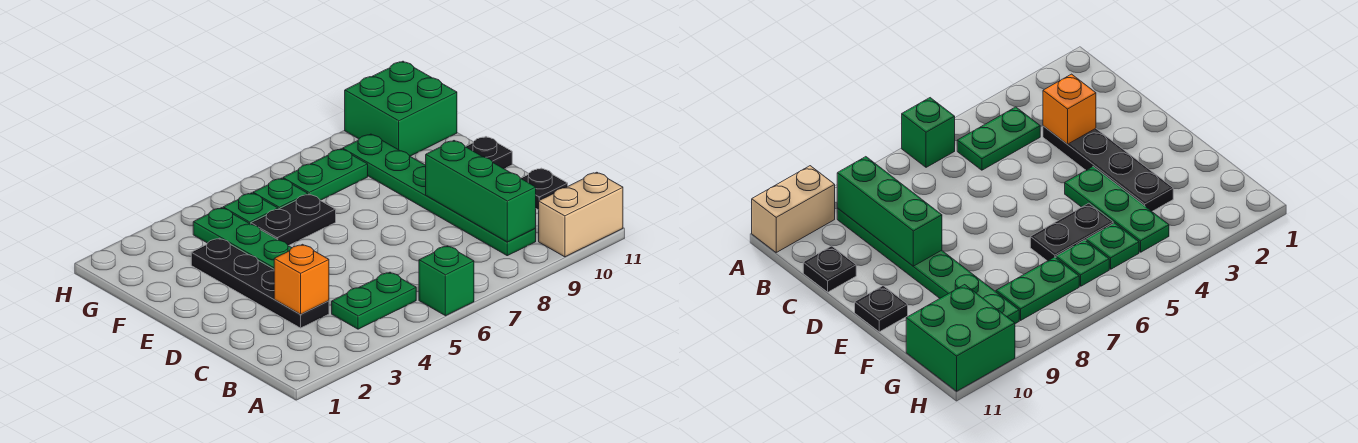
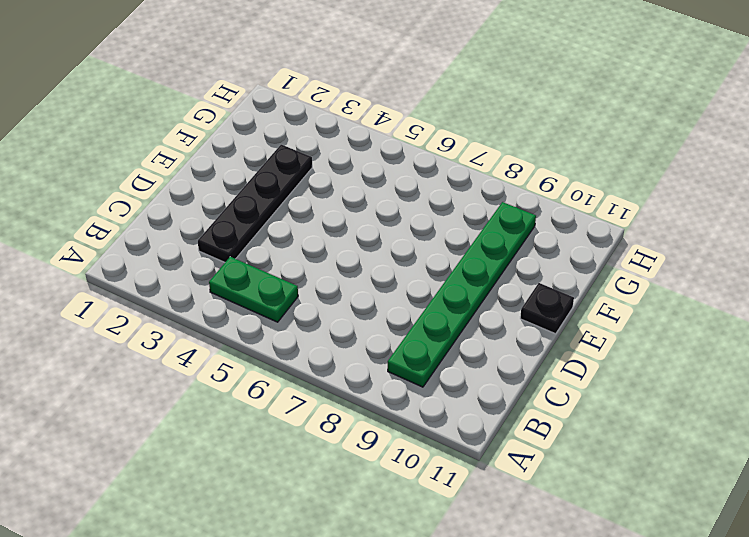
none -> green brick A6 level 1
none -> tan brick A10:A11 level 1
none -> black plate C11 level 1

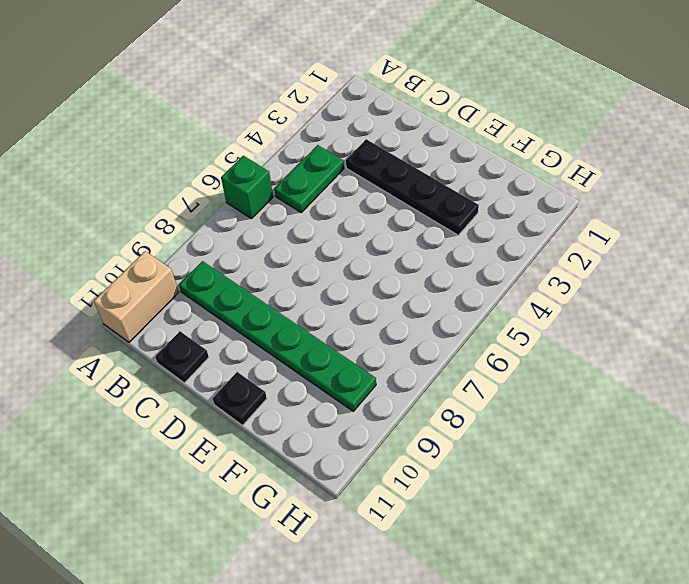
none -> green plate E4:G4 level 1
none -> black plate F5:F6 level 1
none -> green plate G5 level 1

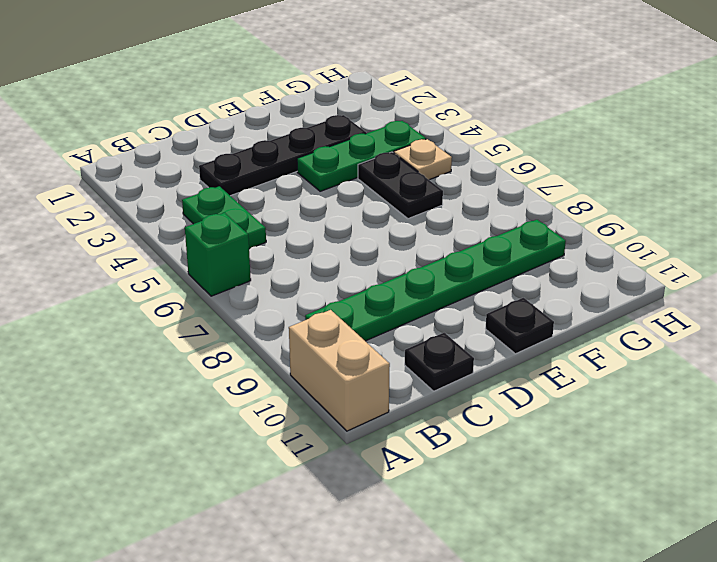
tan plate G5 level 1 -> green plate G5 level 1
none -> green plate G6 level 1
none -> green plate G7:G8 level 1
none -> green brick G10:H11 level 1

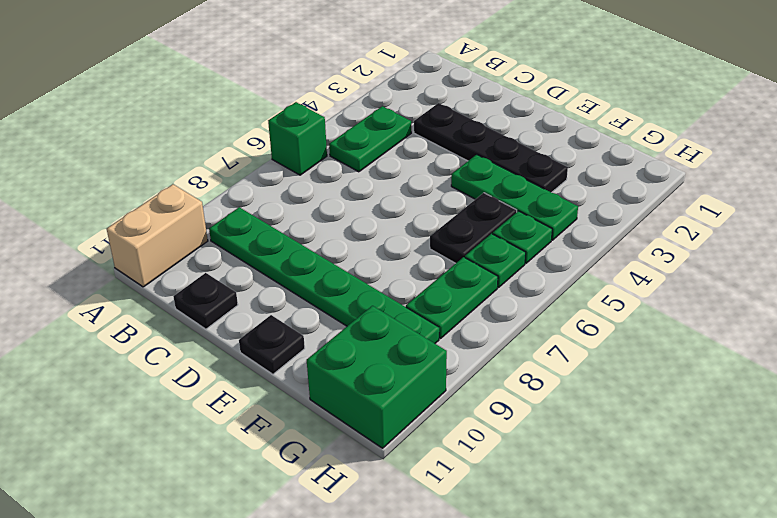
none -> green brick B9:D9 level 2
none -> orange brick C3 level 2

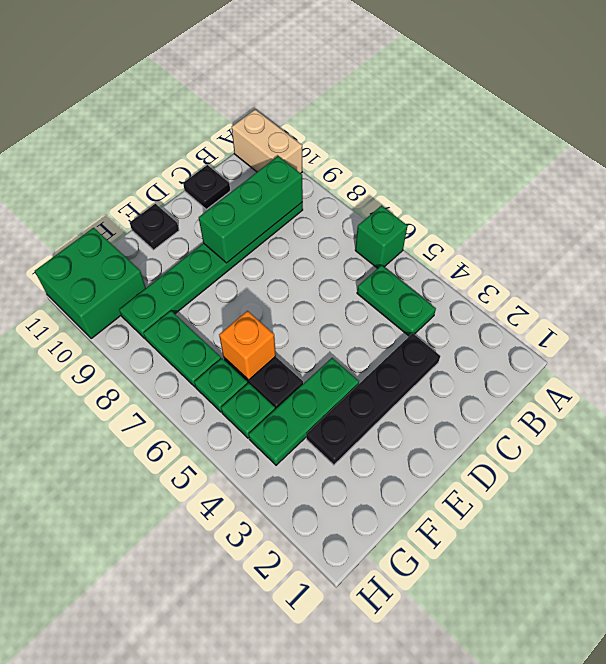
orange brick F6 level 2 -> orange brick C3 level 2

